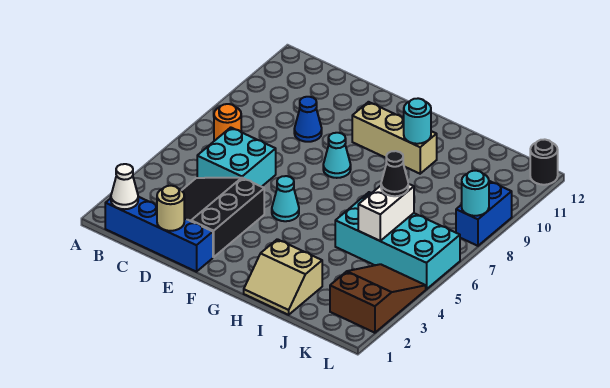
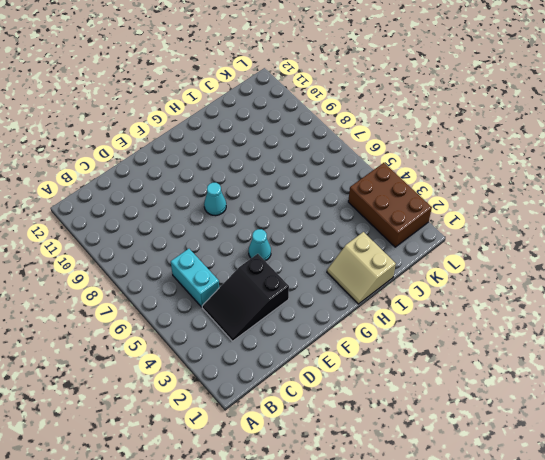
black slope C3:E4 level 1 top E -> black slope C2:E4 level 1 top E
cyan brick C5:C6 level 1 -> cyan brick C5:D6 level 1
tan slope H1:I2 level 1 top I -> tan slope H1:I2 level 1 top 2
brown brick K2:L4 level 1 -> brown slope K2:L4 level 1 top 2
none -> blue brick B1:E1 level 1
none -> orange round brick B7 level 1
none -> blue cone D9 level 1

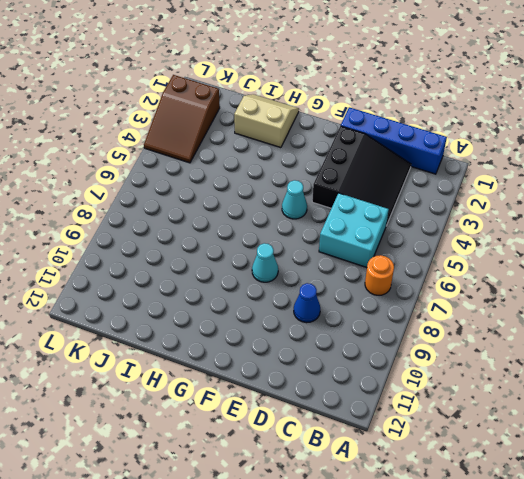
none -> tan brick F10:H10 level 1
none -> cyan brick I5:L6 level 1
none -> blue brick L8:L9 level 1

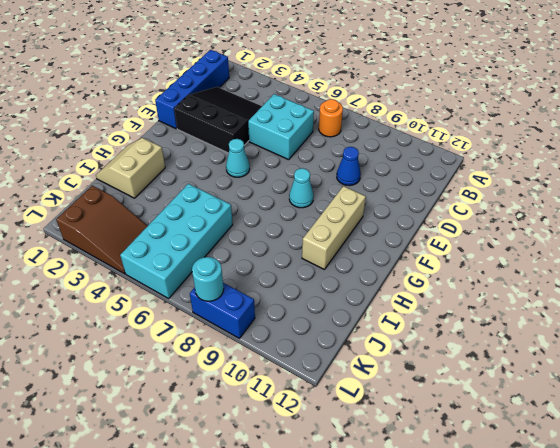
none -> black round brick L12 level 1
none -> white cone B1 level 2
none -> tan round brick D1 level 2

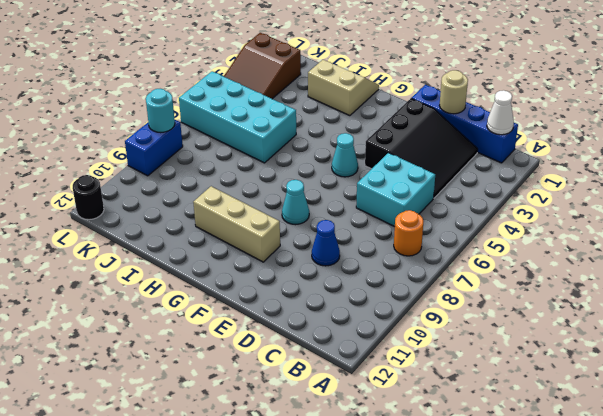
none -> cyan round brick H10 level 2
none -> white brick J5:J6 level 2
none -> black cone J6 level 3

